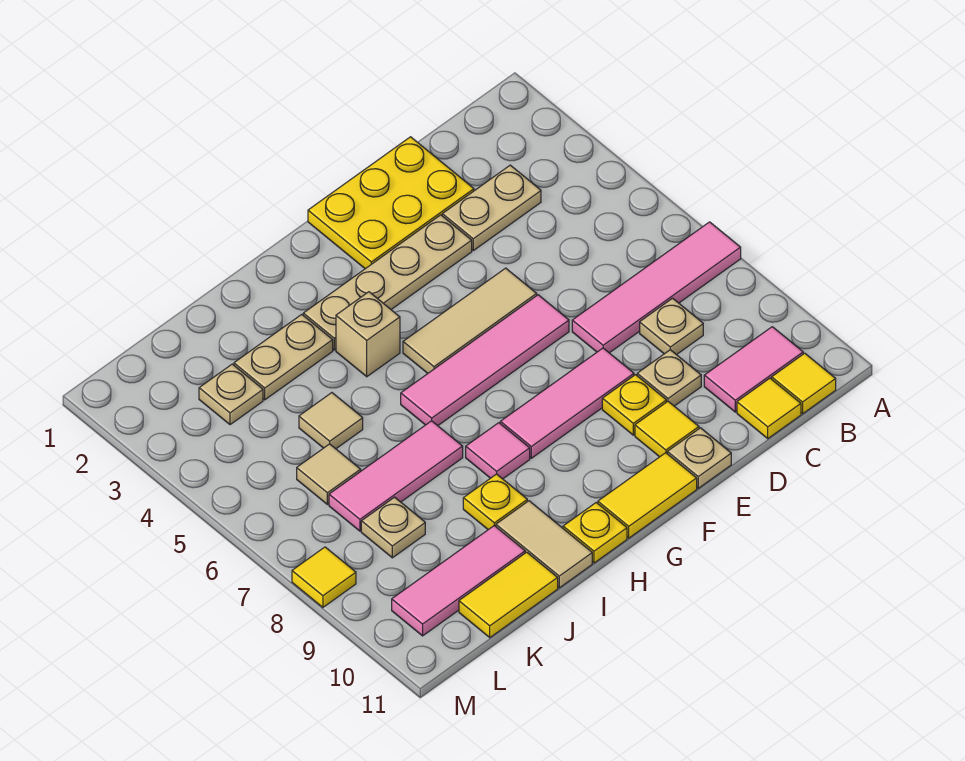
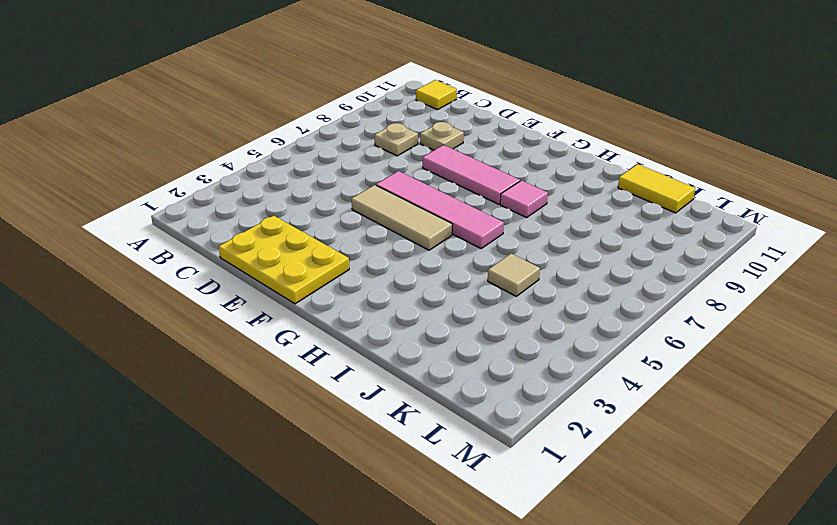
none -> pink tile A7:D7 level 1
none -> pink tile B10:C10 level 1
none -> tan plate C3:D3 level 1
none -> yellow tile C11 level 1

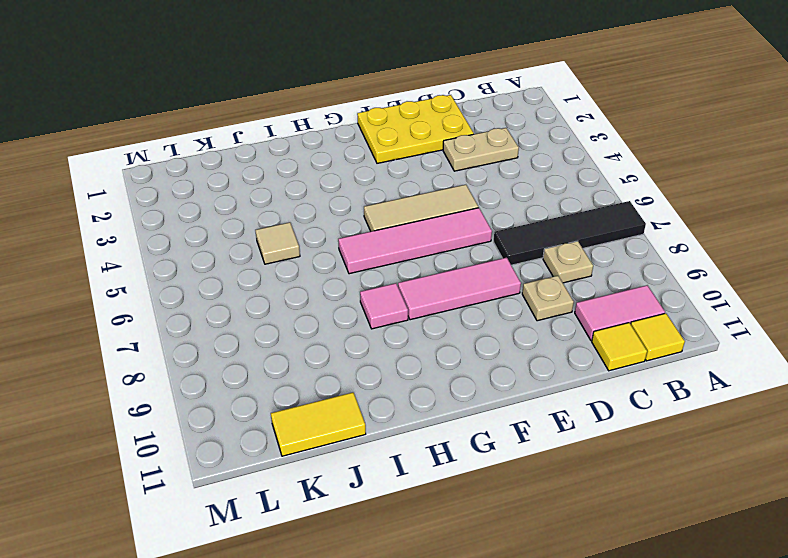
black tile A7:D7 level 1 -> pink tile A7:D7 level 1
none -> tan plate E3:H3 level 1
none -> yellow plate E9 level 1
none -> yellow tile E10 level 1
none -> tan plate E11 level 1

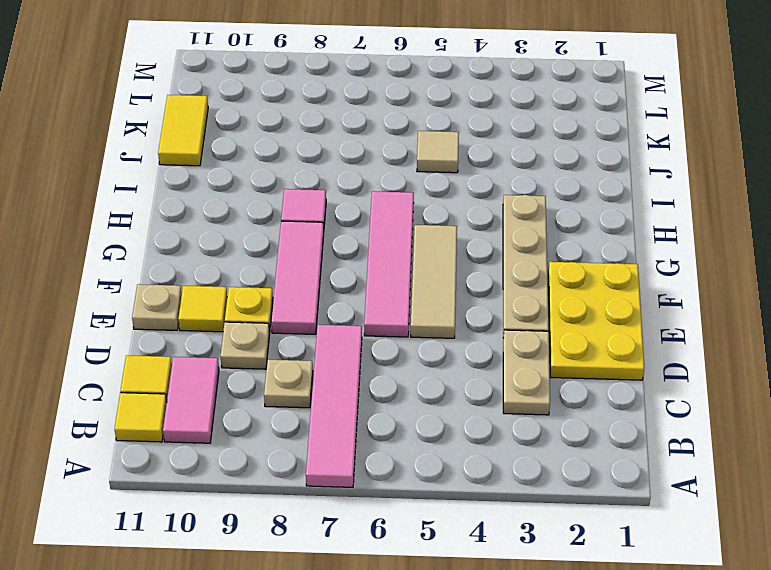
none -> yellow tile F11:G11 level 1
none -> tan brick H4 level 1
none -> yellow plate H11 level 1
none -> tan plate I3:J3 level 1

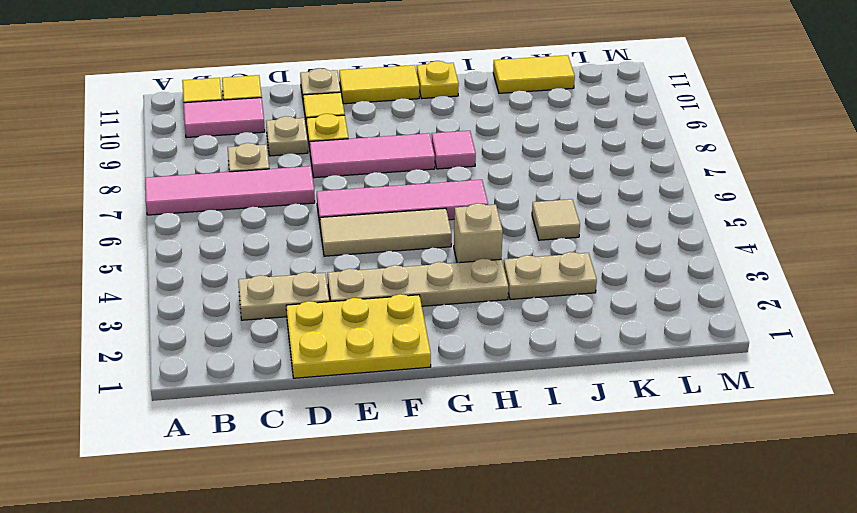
none -> pink tile I7:K7 level 1
none -> yellow plate I9 level 1
none -> tan tile I10:I11 level 1
none -> pink tile J10:L10 level 1

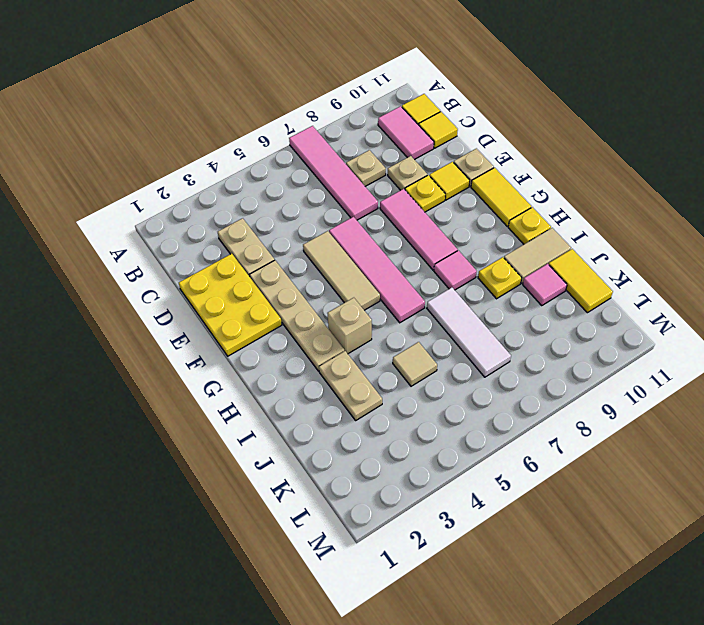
white tile I7:K7 level 1 -> pink tile I7:K7 level 1
pink tile J10 level 1 -> pink tile J10:L10 level 1
none -> tan plate K3 level 1
none -> tan tile K6 level 1
none -> tan plate K8 level 1
none -> yellow tile M8 level 1

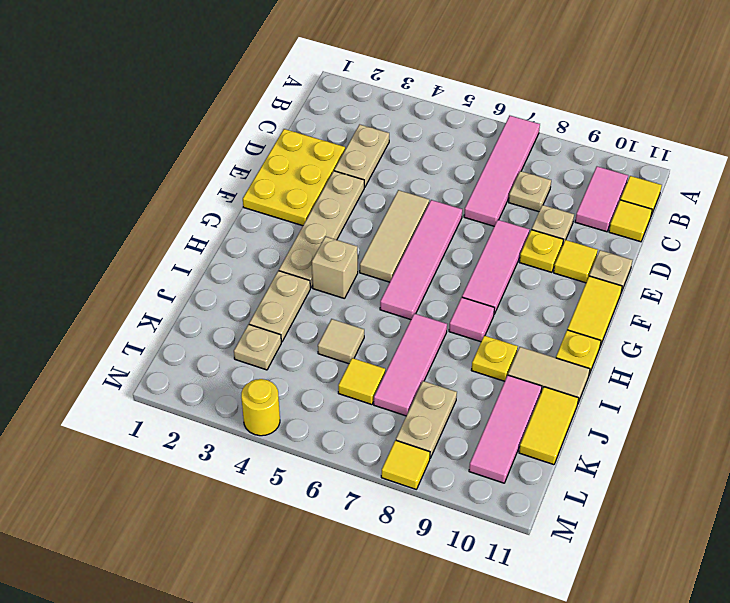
yellow tile K6 level 1 -> tan tile K6 level 1
tan plate K8:L8 level 1 -> tan plate K8 level 1
yellow round brick M4 level 1 -> none

